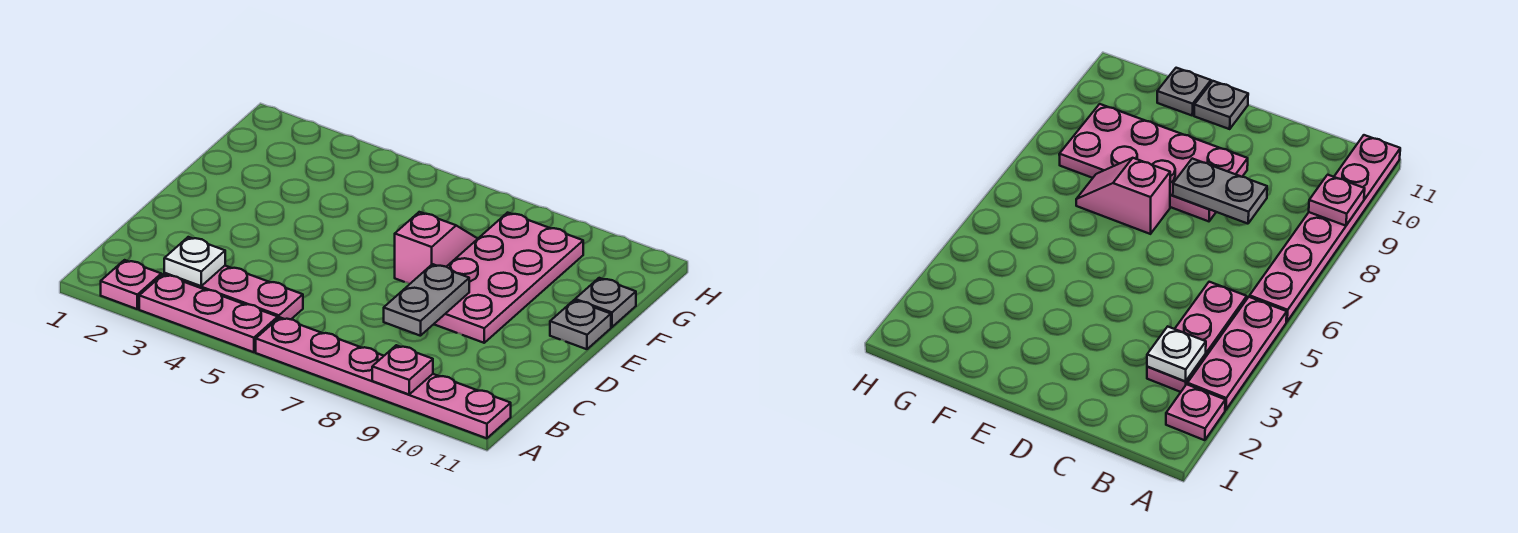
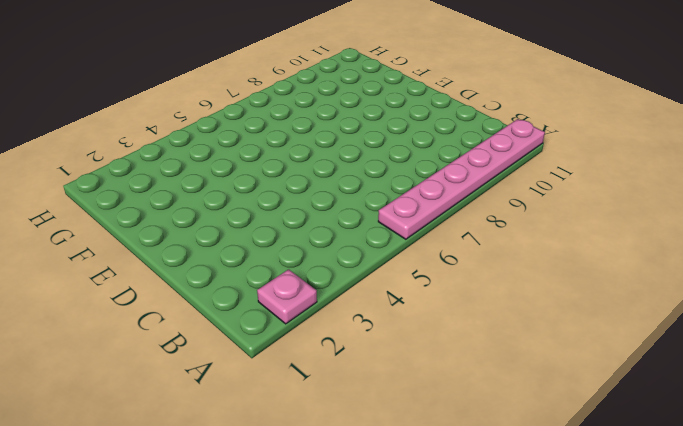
none -> pink plate A3:A5 level 1
none -> pink plate B3:B5 level 1

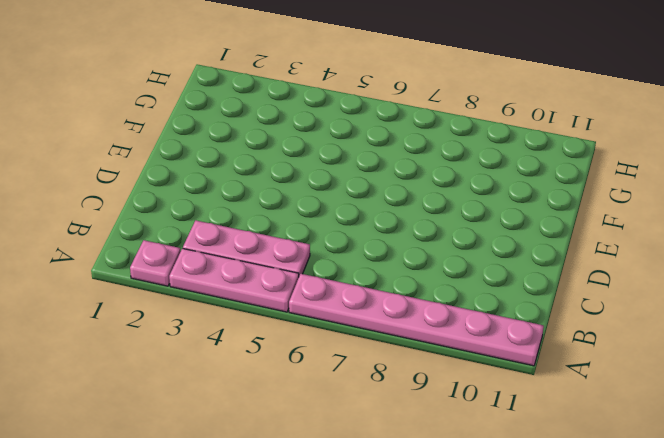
none -> pink plate D8:G9 level 1
none -> pink slope E7:F7 level 1 top E

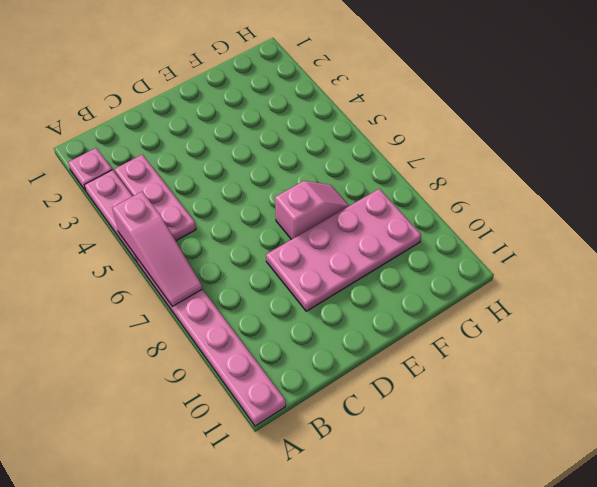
pink slope A5:A7 level 2 top 5 -> none
none -> grey plate E11 level 1
none -> grey plate F11 level 1

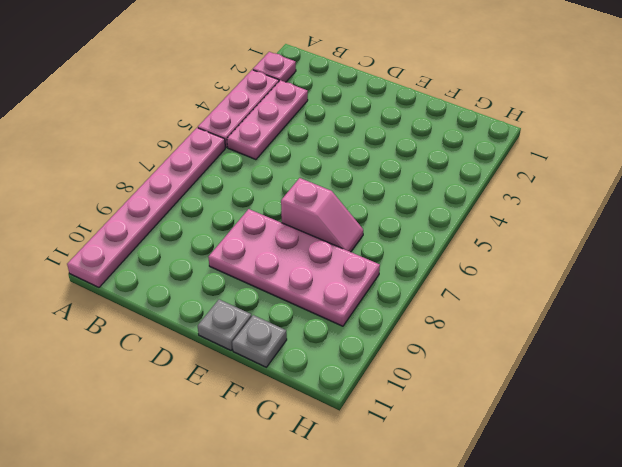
none -> pink plate A9 level 2
none -> white plate B3 level 2

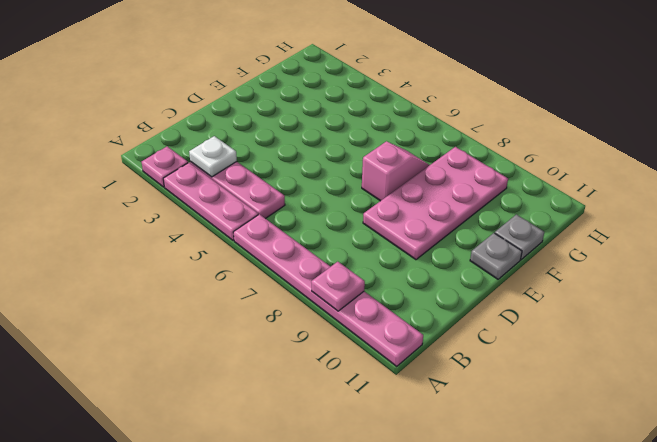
none -> grey plate C8:D8 level 2

